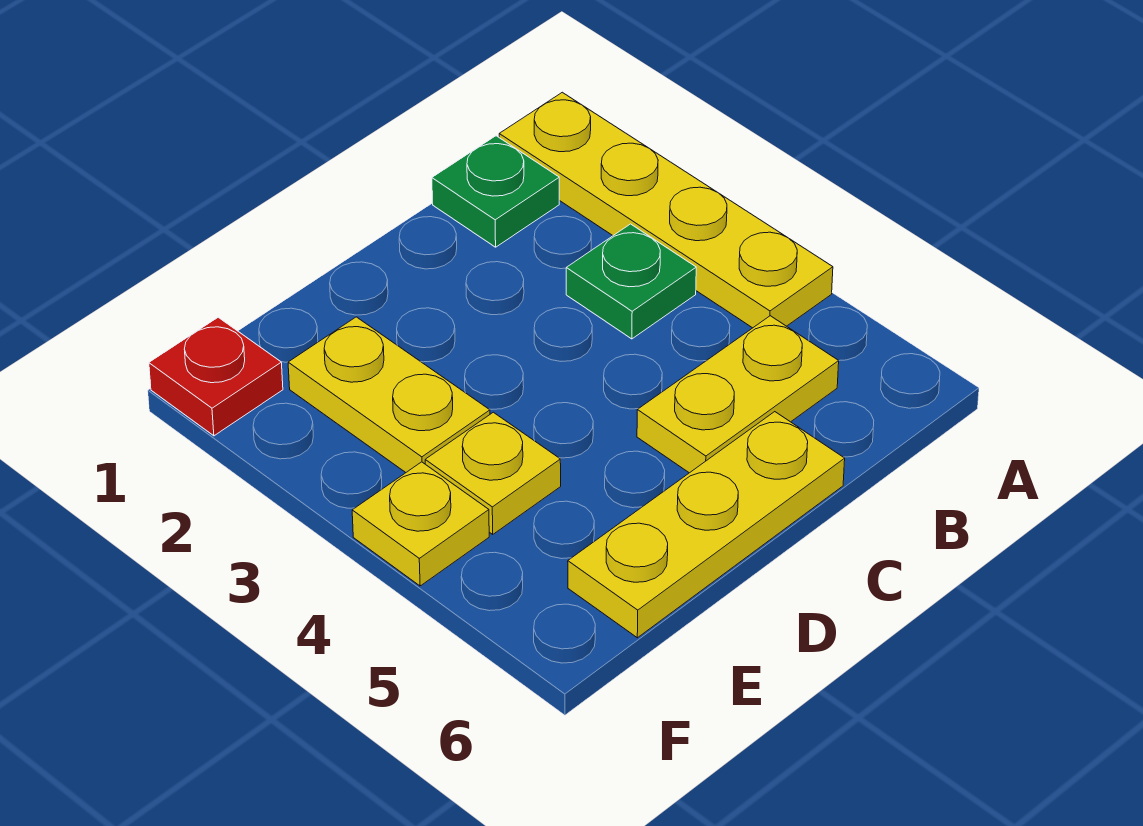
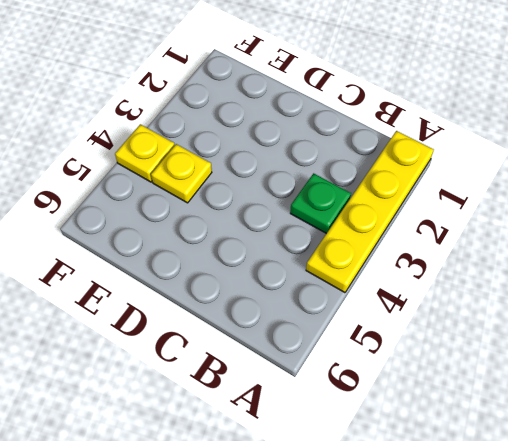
none -> green plate B1 level 1
none -> yellow plate B5:C5 level 1

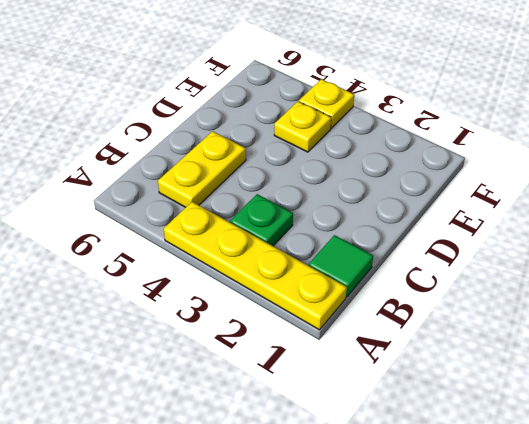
green tile B1 level 1 -> green plate B1 level 1
none -> yellow plate C6:E6 level 1
none -> yellow plate E2:E3 level 1

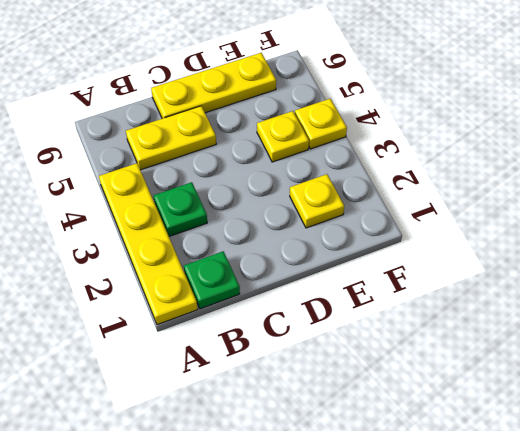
yellow plate E2 level 1 -> yellow plate E2:E3 level 1
none -> red plate F1 level 1

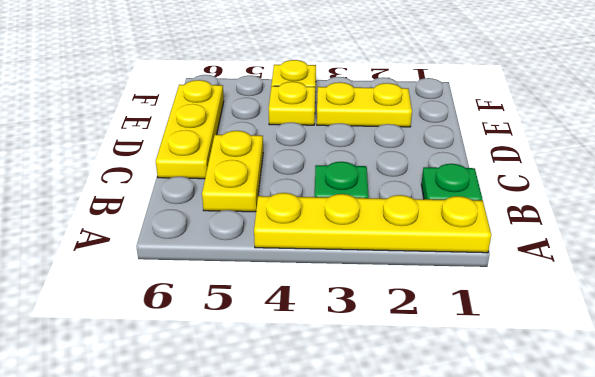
none -> red plate F1 level 1

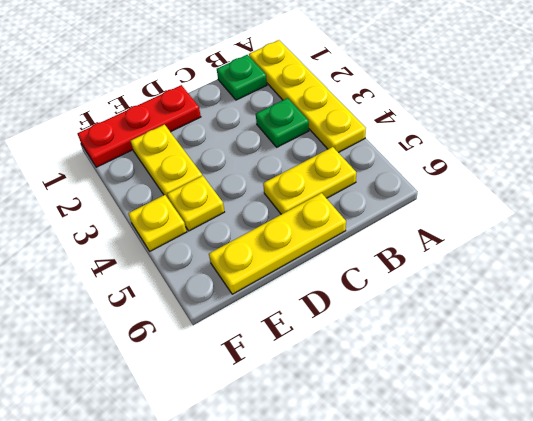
red plate D1:F1 level 1 -> red plate F1 level 1

